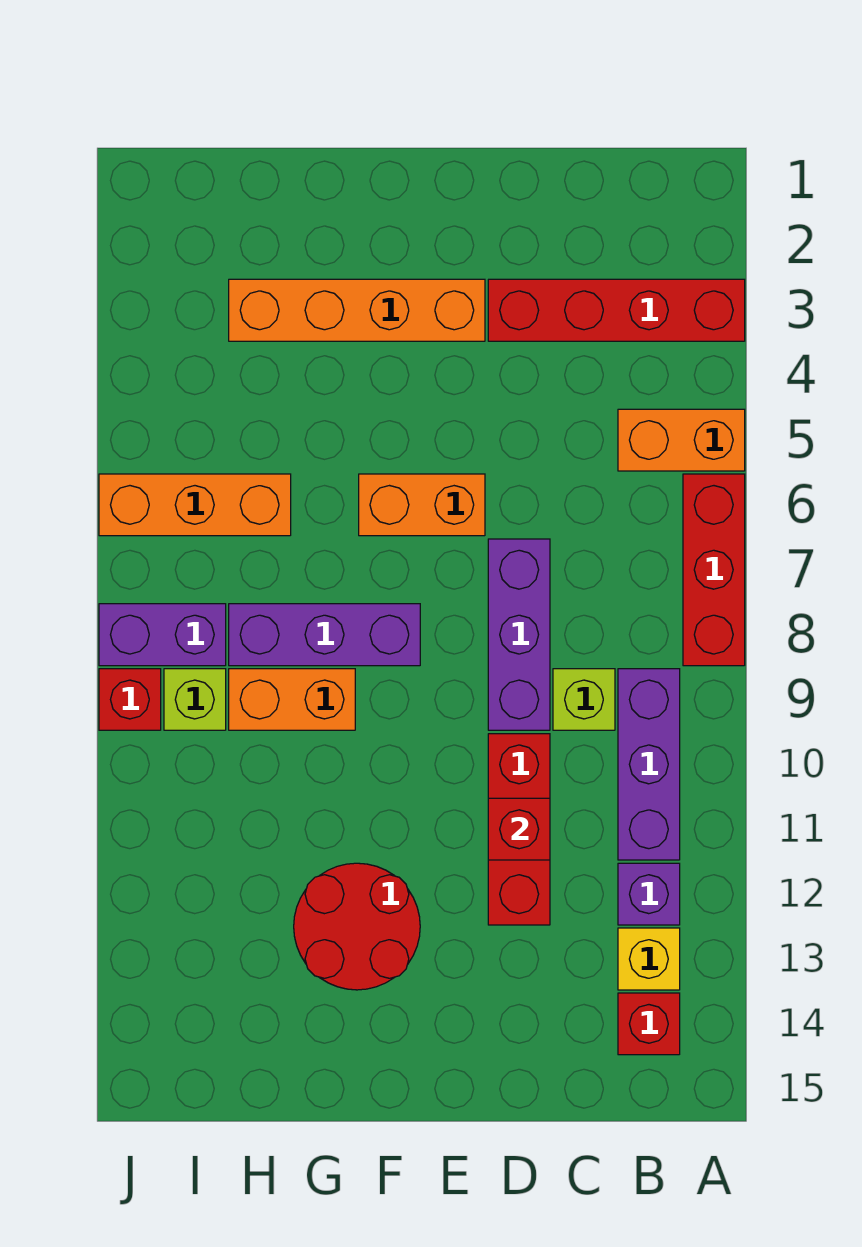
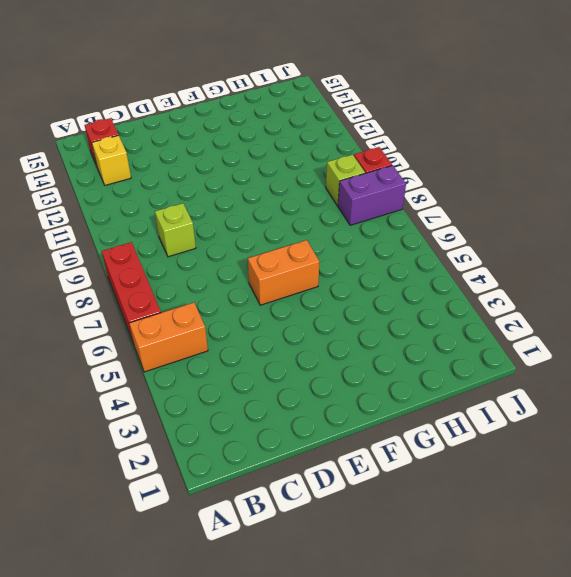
none -> red brick A3:D3 level 1
none -> purple brick B9:B11 level 1
none -> purple brick B12 level 1

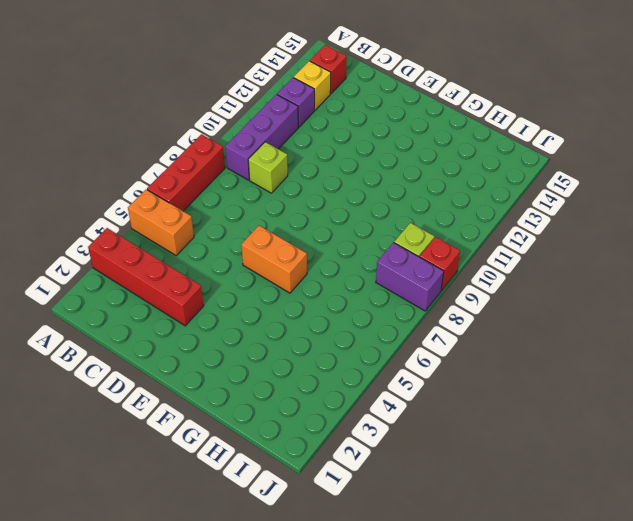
none -> purple brick D7:D9 level 1
none -> red brick D10:D12 level 1
none -> orange brick E3:H3 level 1

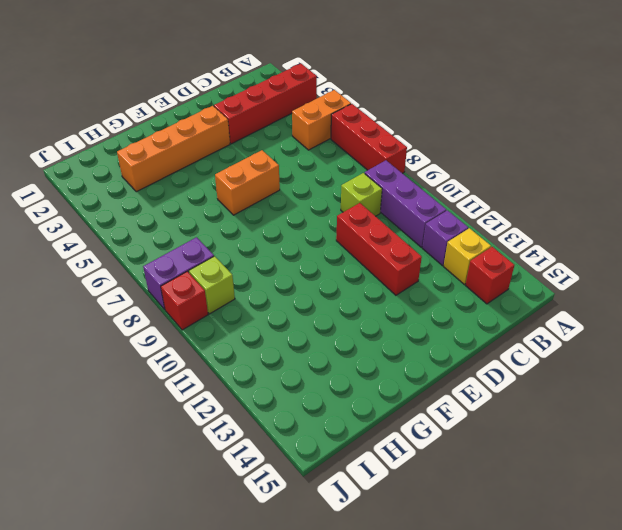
none -> purple brick D7:D9 level 1
none -> purple brick F8:H8 level 1
none -> red round brick F12:G13 level 1

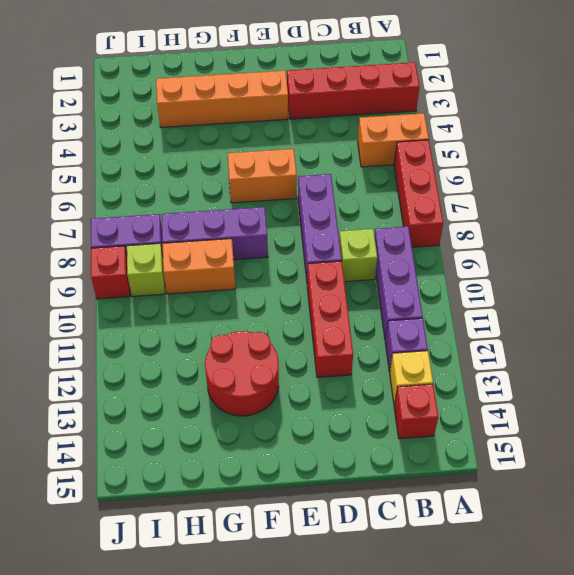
none -> orange brick H6:J6 level 1
none -> red brick D11 level 2

